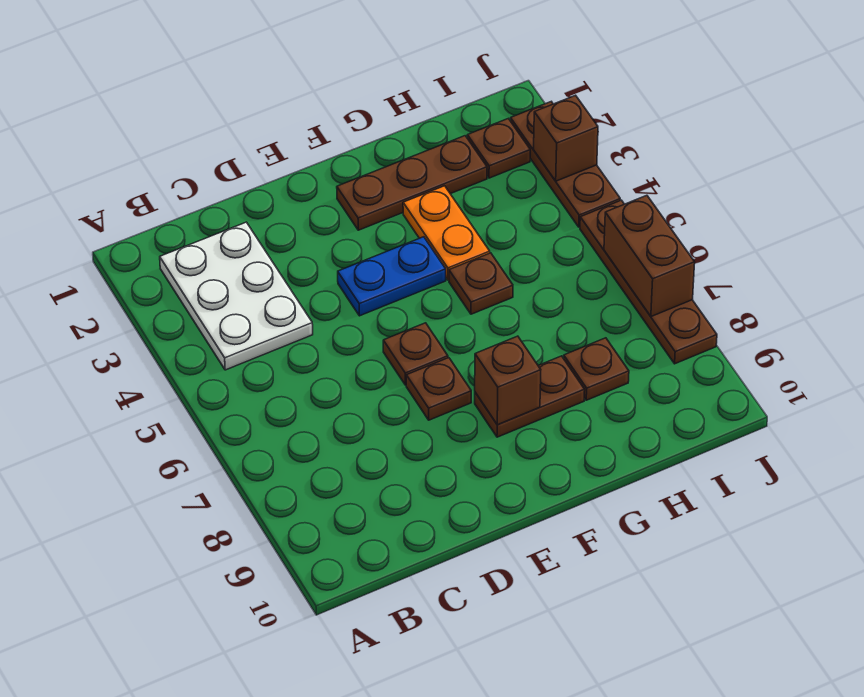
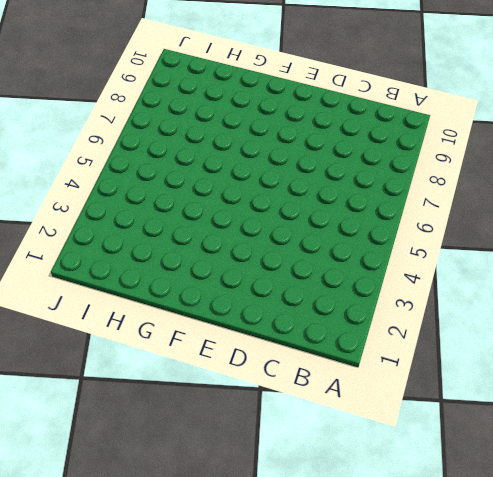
none -> white plate B2:C4 level 1
none -> blue plate E4:F4 level 1
none -> brown plate E6 level 1

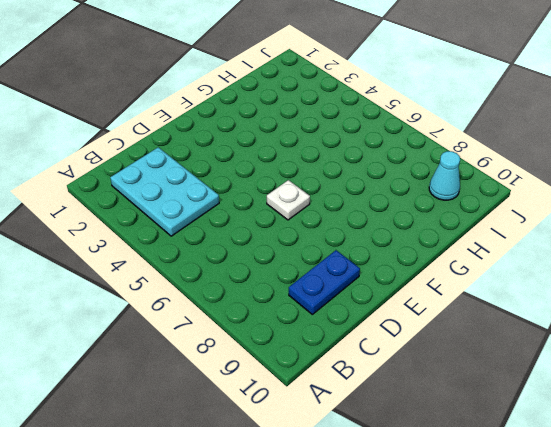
cyan plate B2:C4 level 1 -> white plate B2:C4 level 1
blue plate C9:D9 level 1 -> blue plate E4:F4 level 1
white plate E6 level 1 -> brown plate E6 level 1
cyan cone I9 level 1 -> none
none -> brown plate E7 level 1
none -> brown plate F2:H2 level 1
none -> brown plate F8:G8 level 1

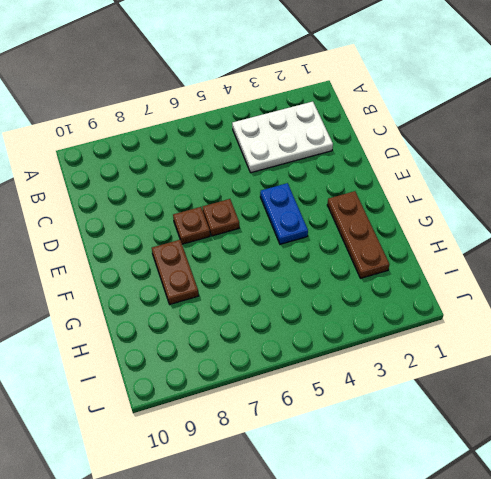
none -> orange plate G3:G4 level 1
none -> brown plate G5 level 1
none -> brown plate H8 level 1

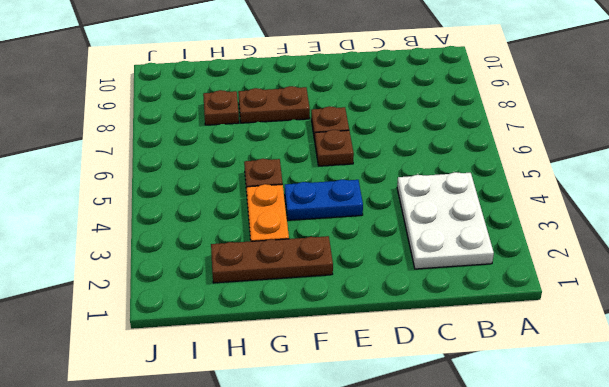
none -> brown plate I2 level 1
none -> brown plate J2:J4 level 1
none -> brown plate J5:J8 level 1

